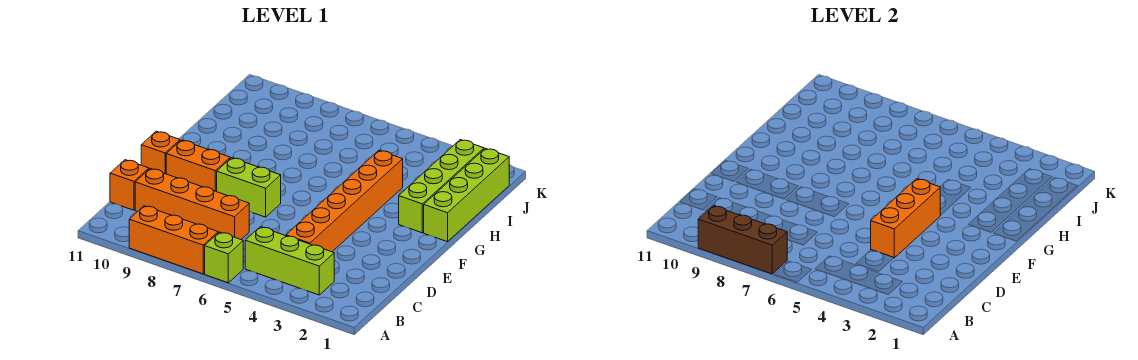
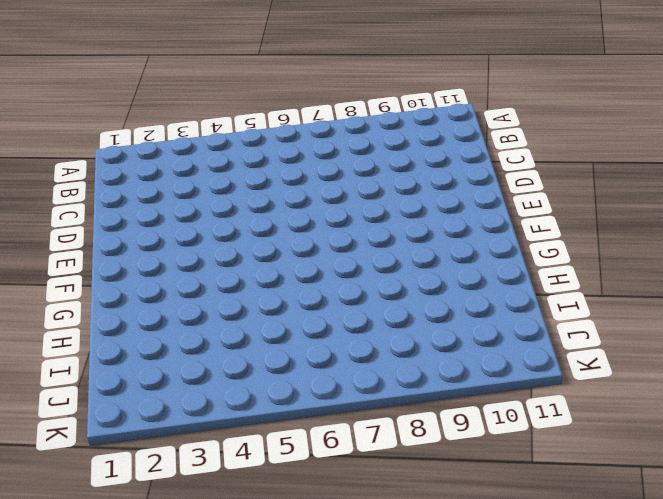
none -> lime brick A6 level 1
none -> orange brick A7:A9 level 1
none -> lime brick B3:B5 level 1

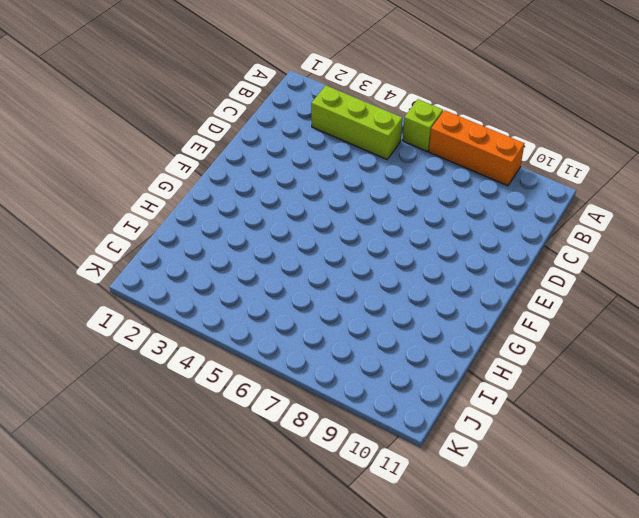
none -> orange brick C4:H4 level 1
none -> orange brick C7:C10 level 1
none -> orange brick C11 level 1

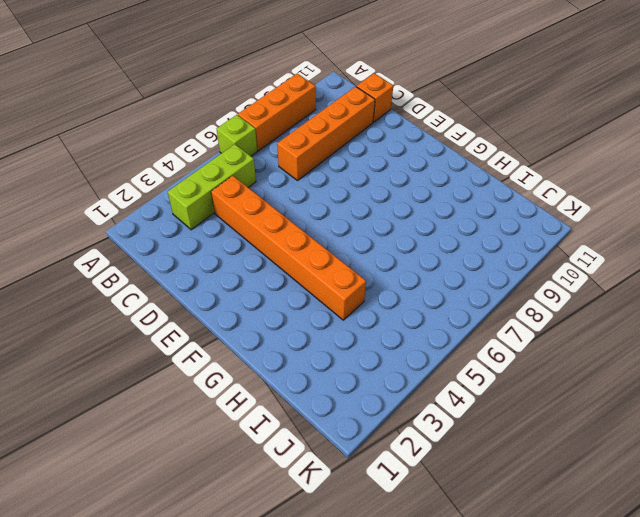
none -> lime brick E7:E8 level 1
none -> orange brick E9:E10 level 1
none -> orange brick E11 level 1

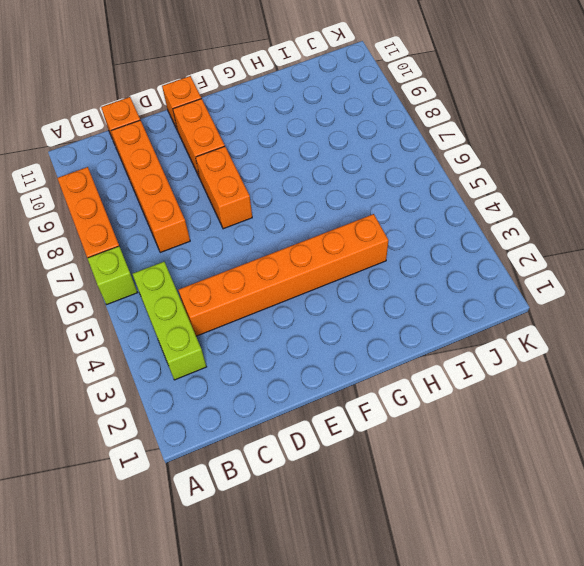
orange brick E7:E8 level 1 -> lime brick E7:E8 level 1
none -> lime brick G1:J1 level 1
none -> lime brick G2:J2 level 1
none -> brown brick A7:A9 level 2

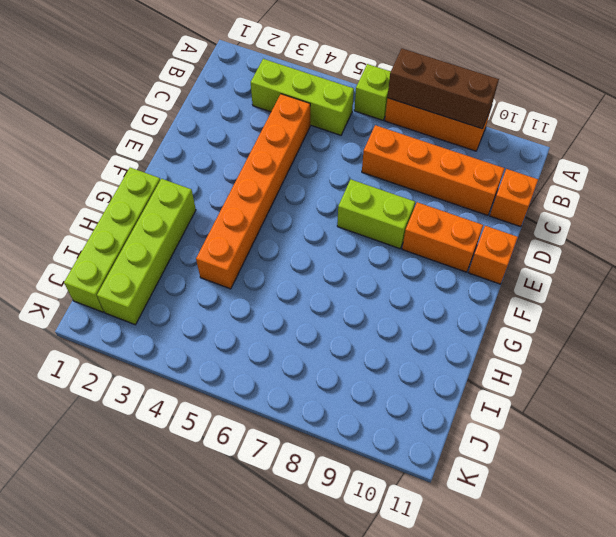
none -> orange brick D4:F4 level 2

